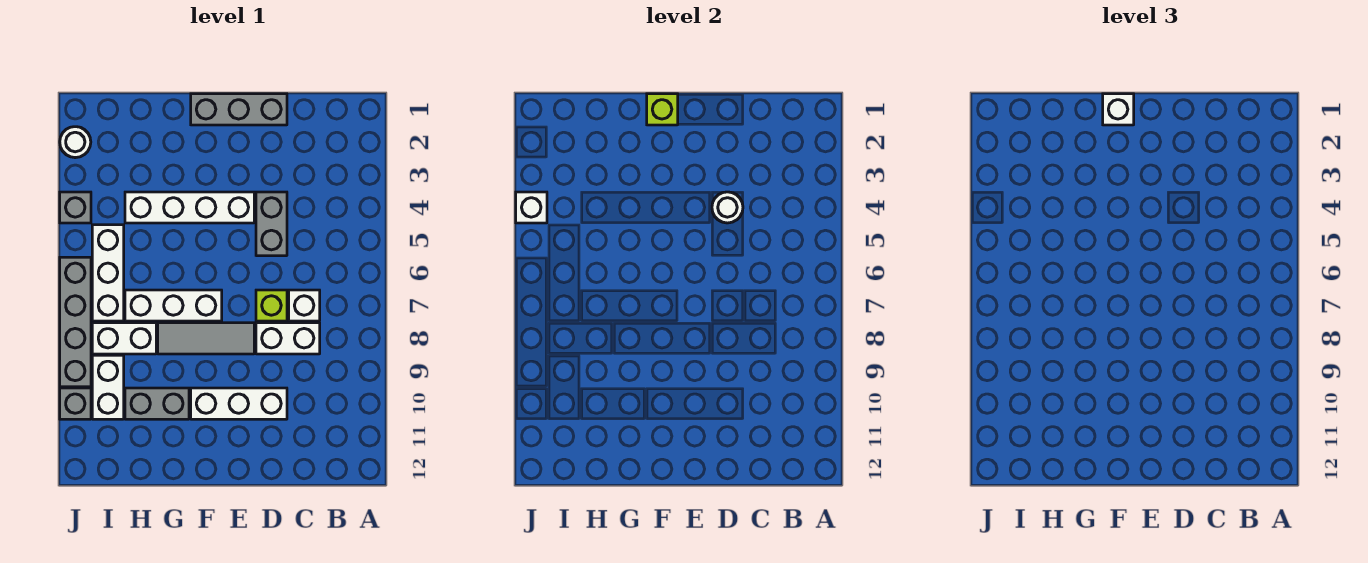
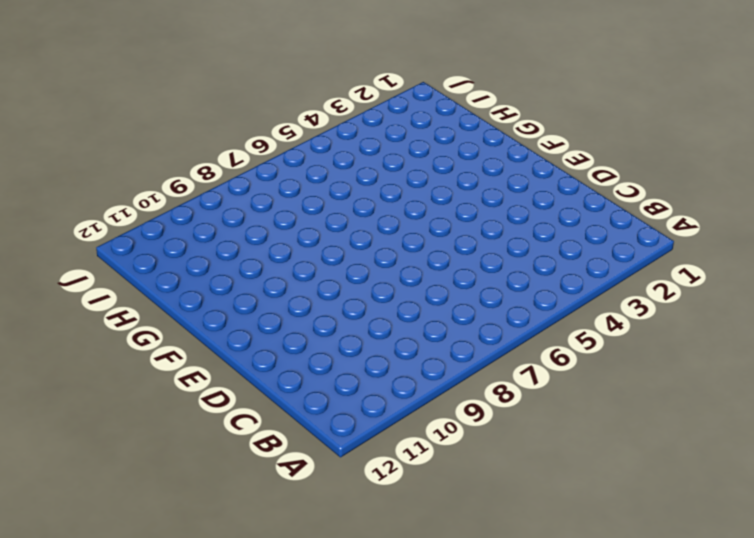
none -> white brick C7 level 1
none -> white brick C8:D8 level 1
none -> grey brick D1:F1 level 1

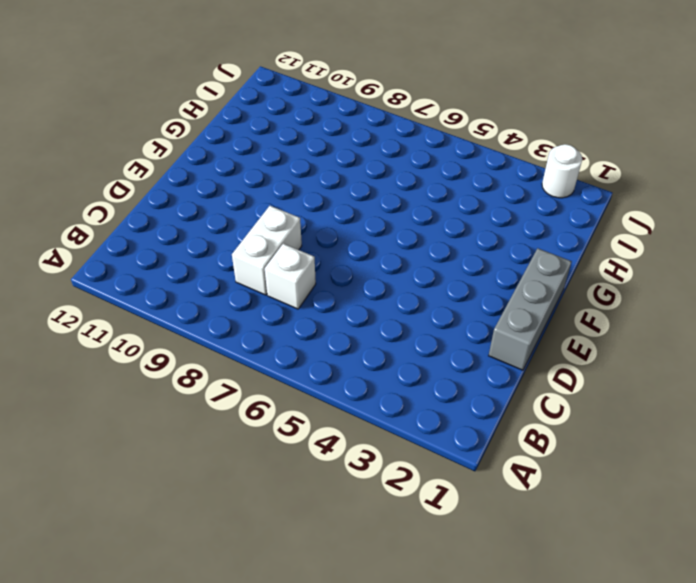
none -> grey brick D4:D5 level 1
none -> lime brick D7 level 1
none -> white brick D10:F10 level 1

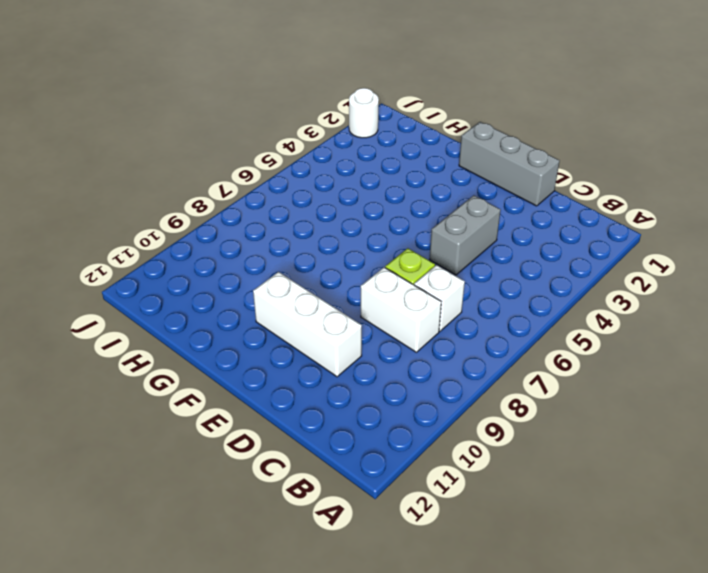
none -> white brick E4:H4 level 1
none -> grey tile E8:G8 level 1
none -> white brick F7:H7 level 1

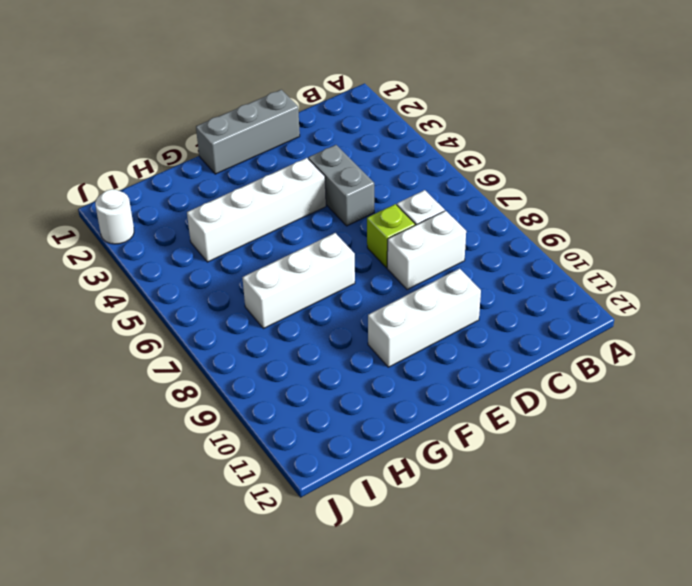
none -> grey tile E8:G8 level 1
none -> grey brick G10:H10 level 1
none -> white brick H8:I8 level 1

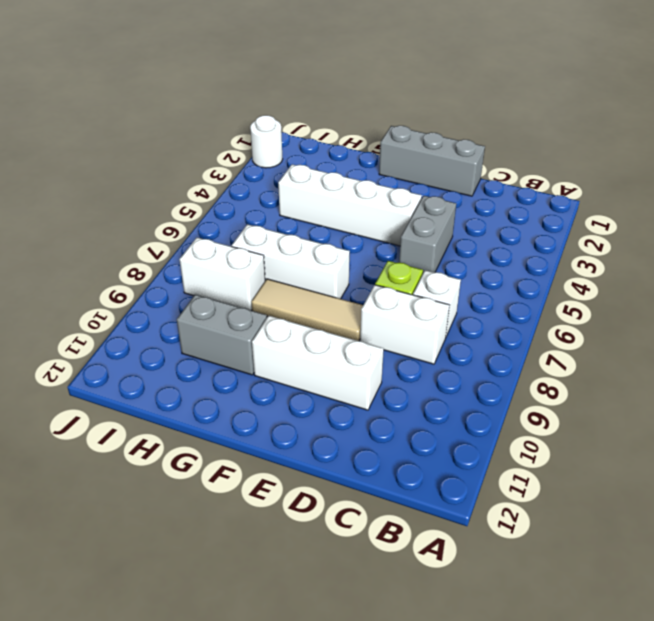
tan tile E8:G8 level 1 -> grey tile E8:G8 level 1
none -> white brick I5:I7 level 1
none -> white brick I9:I10 level 1
none -> grey brick J4 level 1

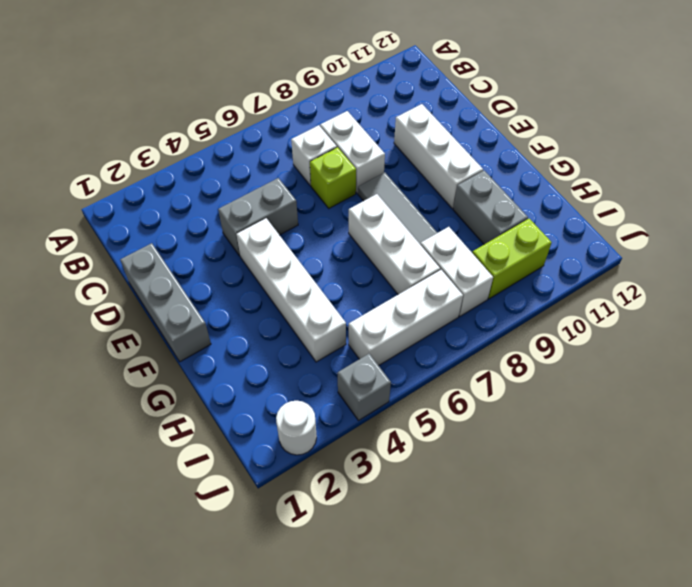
lime brick I9:I10 level 1 -> white brick I9:I10 level 1
none -> grey brick J6:J9 level 1
none -> grey brick J10 level 1
none -> white round brick D4 level 2

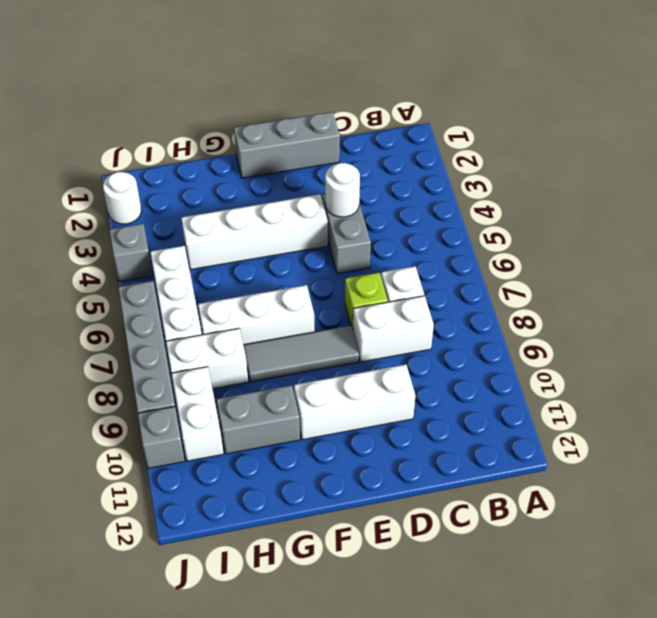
none -> lime brick F1 level 2
none -> white brick J4 level 2
none -> white brick F1 level 3

